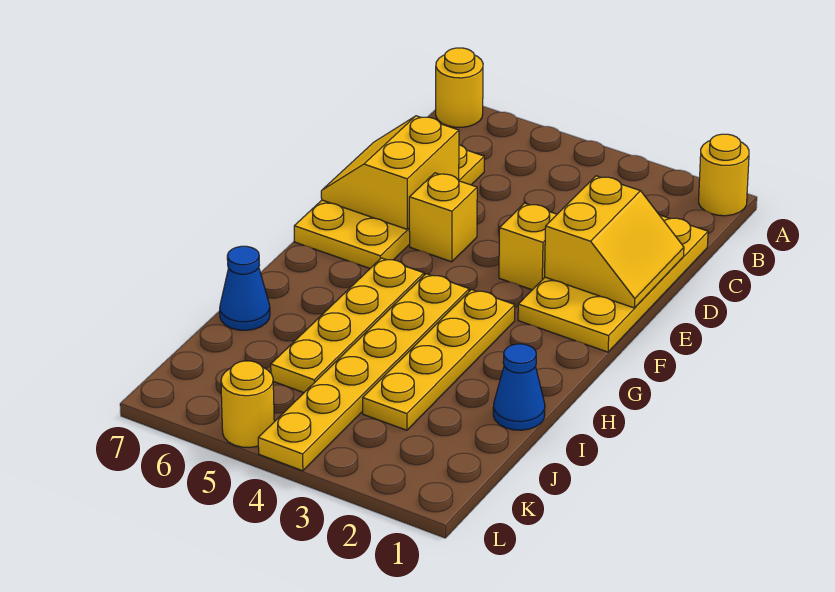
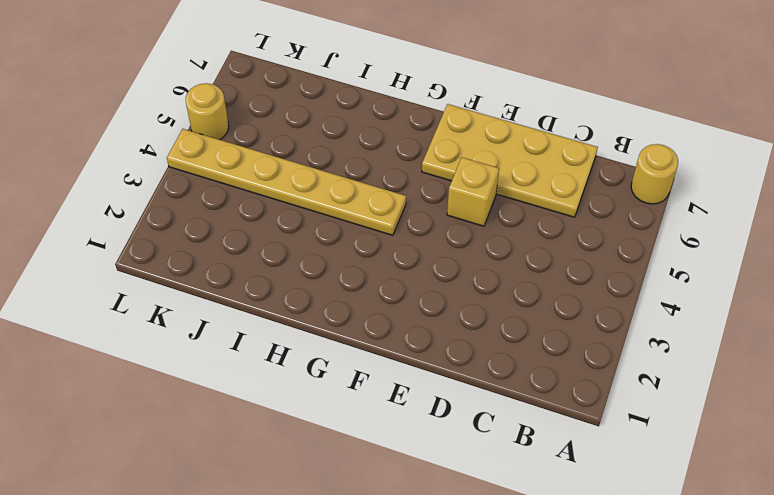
none -> yellow round brick A1 level 1
none -> yellow plate C1:F2 level 1
none -> yellow brick E3 level 1

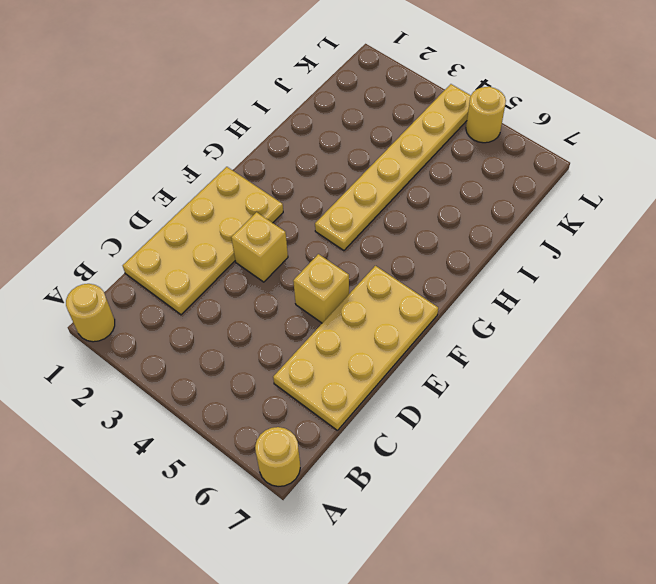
none -> yellow plate G3:J3 level 1
none -> yellow plate G5:J5 level 1
none -> blue cone I1 level 1

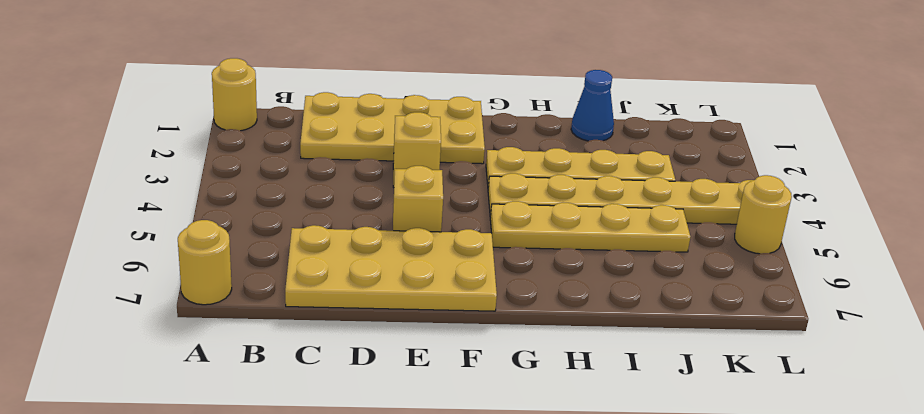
none -> blue cone I7 level 1
none -> yellow slope D1:E2 level 2 top 2
none -> yellow slope D6:E7 level 2 top 6

